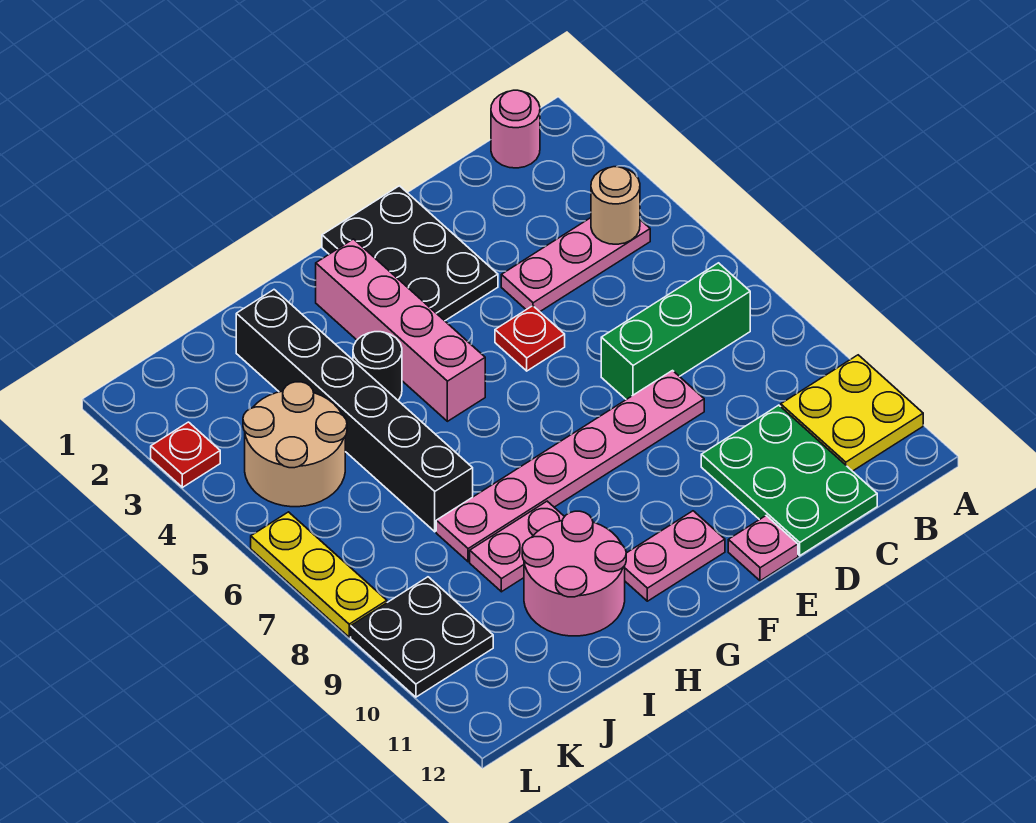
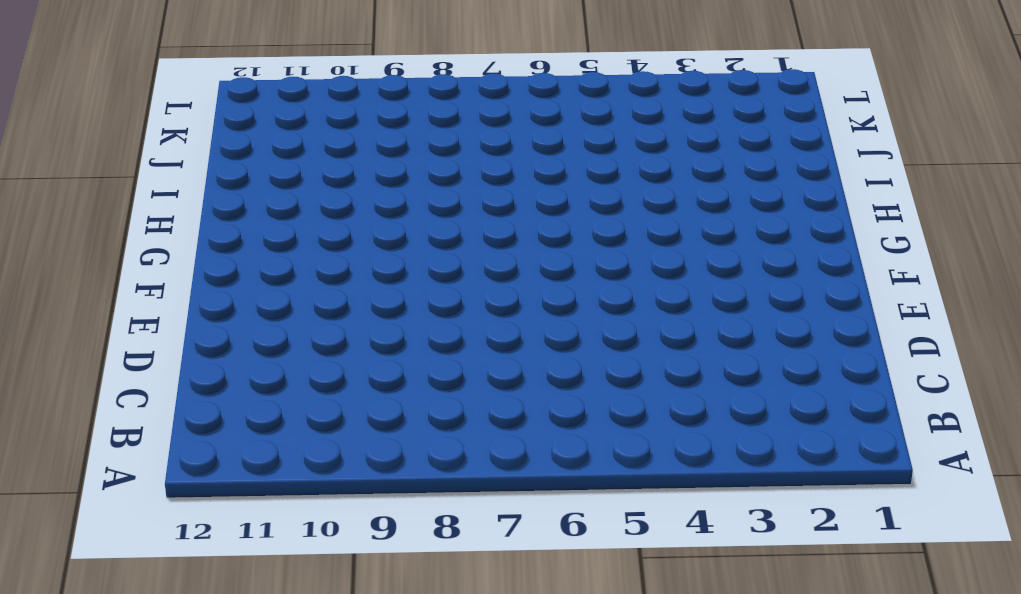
none -> yellow plate A10:B11 level 1
none -> pink round brick B1 level 1
none -> pink plate B4:D4 level 1

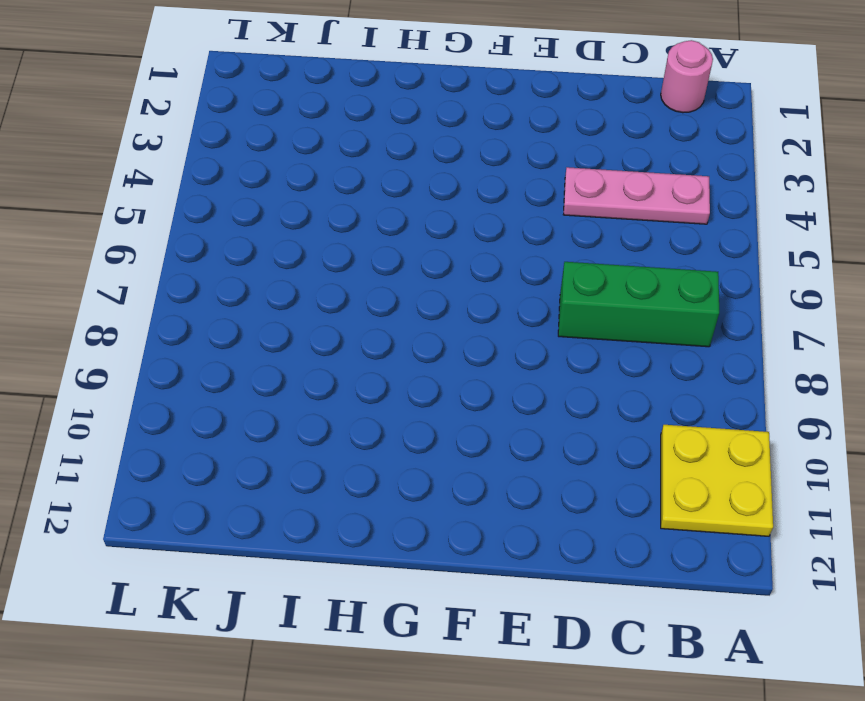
none -> green plate C10:D12 level 1
none -> pink plate D8:I8 level 1
none -> black plate E1:F3 level 1

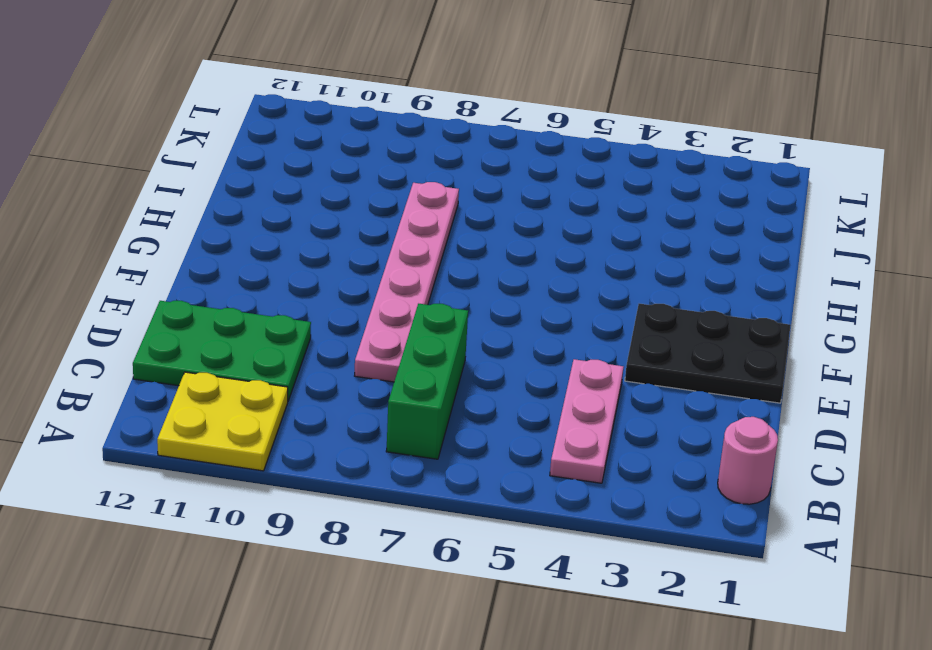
none -> red plate E5 level 1
none -> pink plate E12 level 1
none -> pink plate F11:G11 level 1

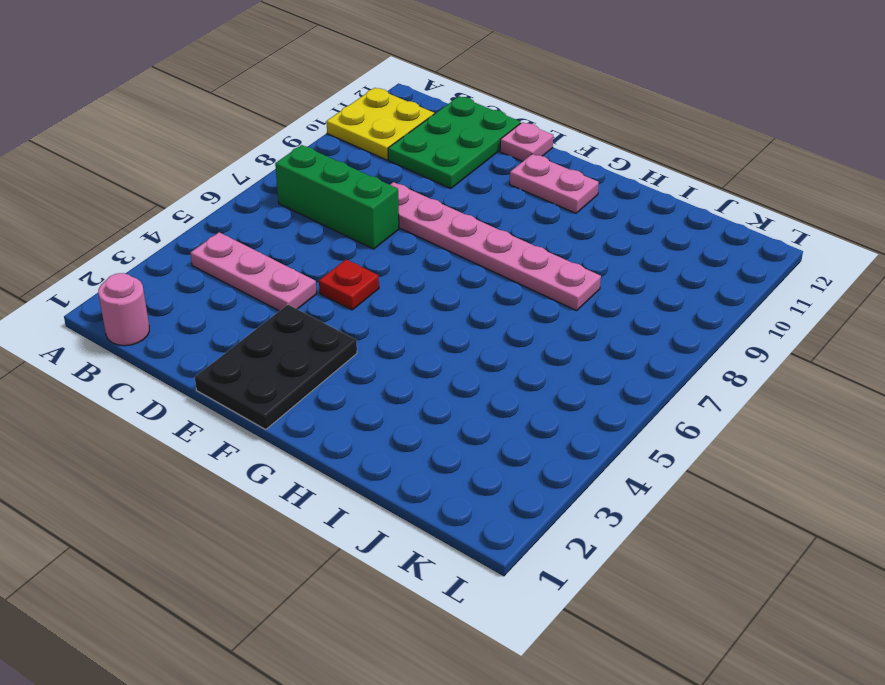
none -> pink brick G2:G5 level 1
none -> black round brick H4 level 1
none -> pink plate H9:I9 level 1

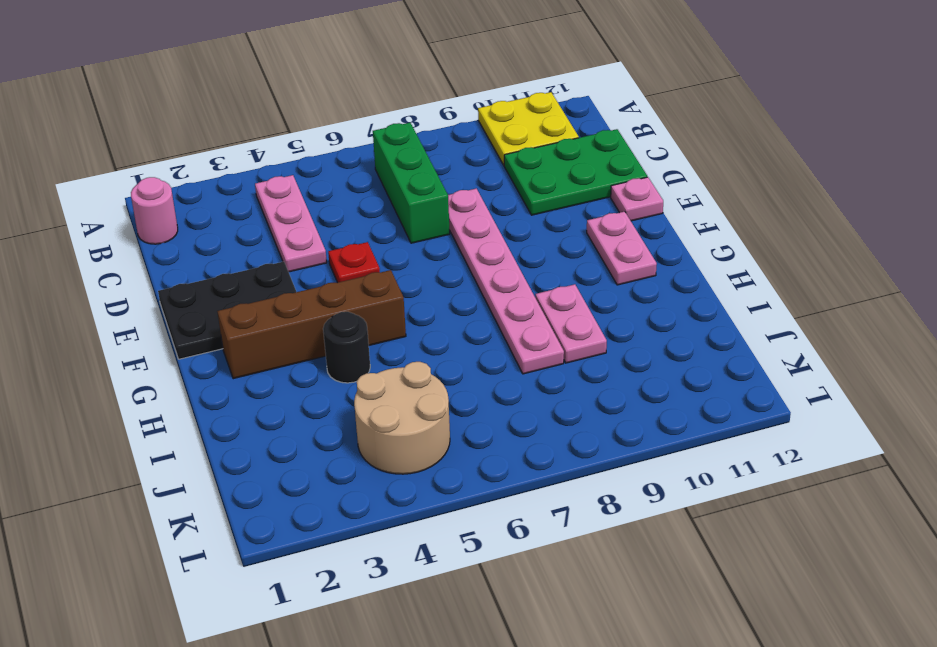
brown brick G2:G5 level 1 -> pink brick G2:G5 level 1
none -> pink round brick H10:I11 level 1
none -> black brick I2:I7 level 1
none -> black plate K9:L10 level 1

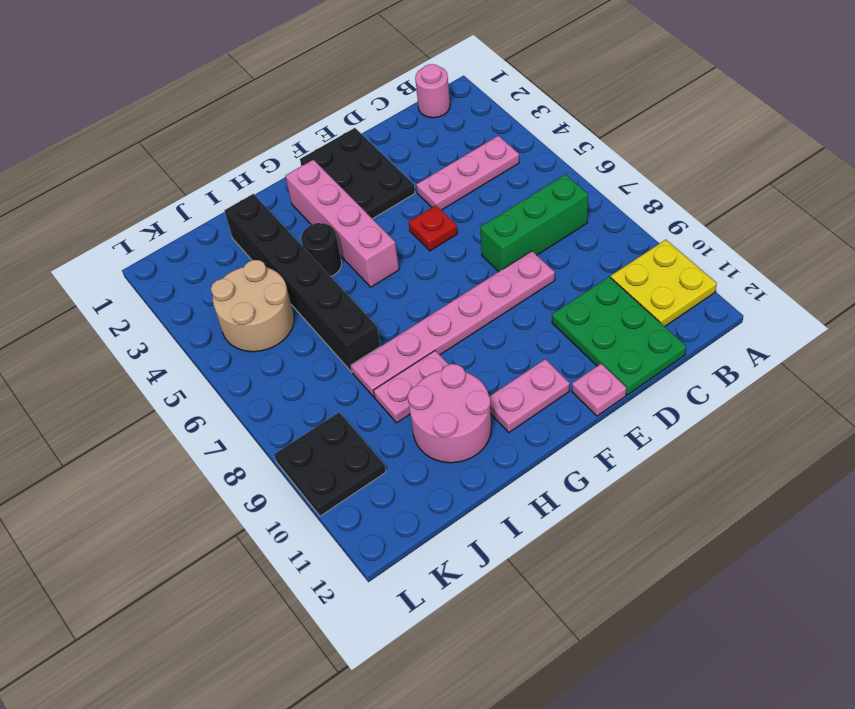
none -> red plate L3 level 1
none -> yellow plate L6:L8 level 1
none -> tan round brick B4 level 2

